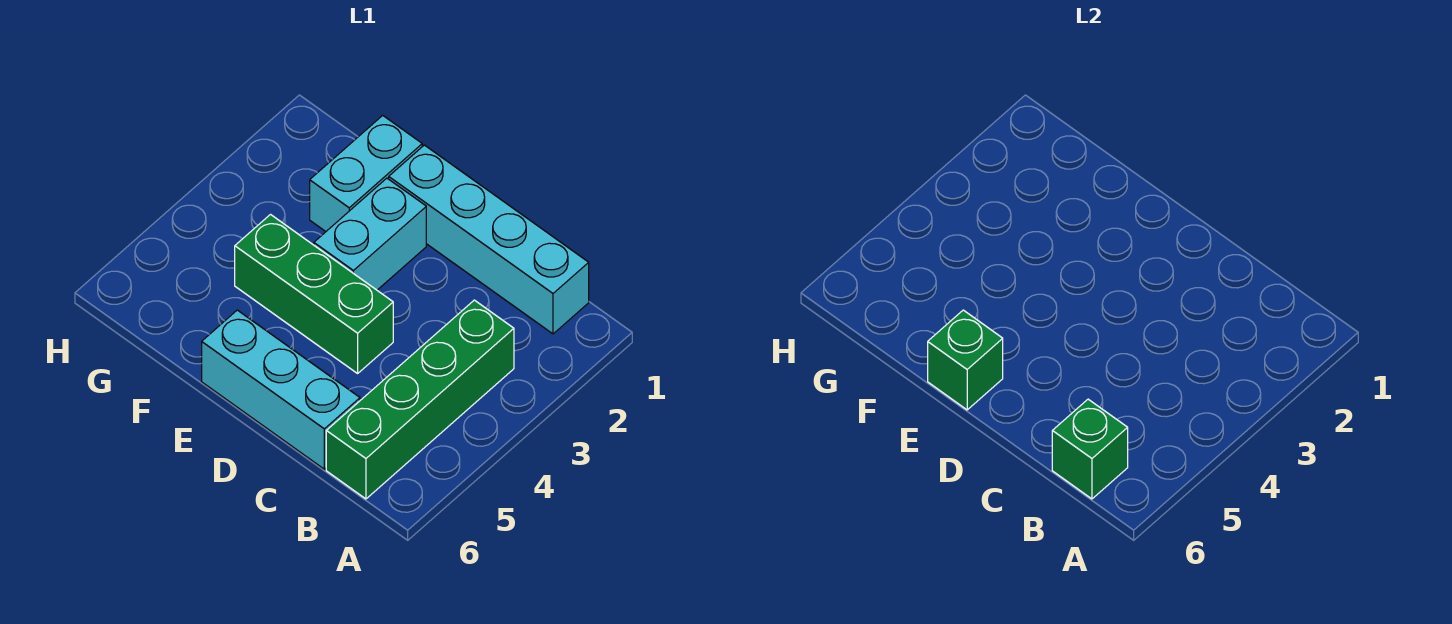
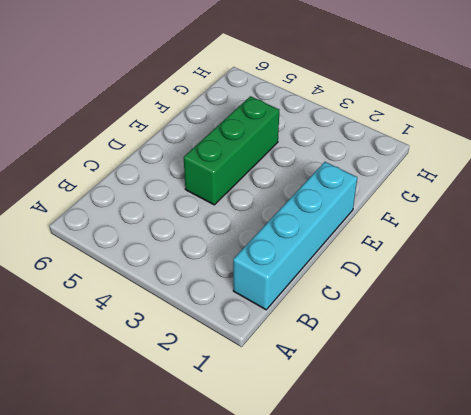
none -> green brick B3:B6 level 1
none -> cyan brick C6:E6 level 1

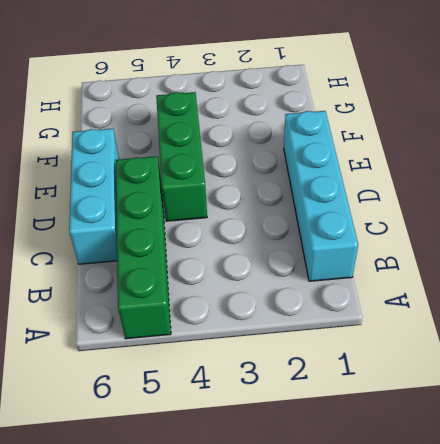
green brick A5:D5 level 1 -> green brick B3:B6 level 1
none -> cyan brick E2:E3 level 1
none -> cyan brick F1:F2 level 1

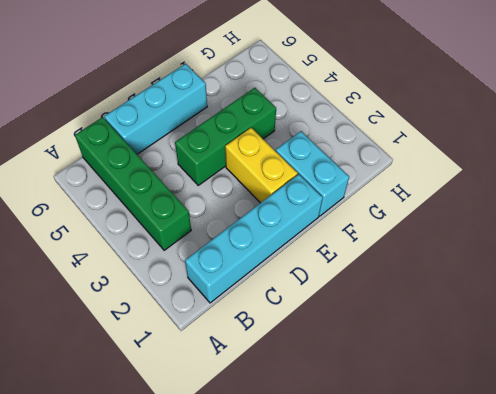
yellow brick E2:E3 level 1 -> cyan brick E2:E3 level 1
none -> green brick B6 level 2
none -> green brick E6 level 2

